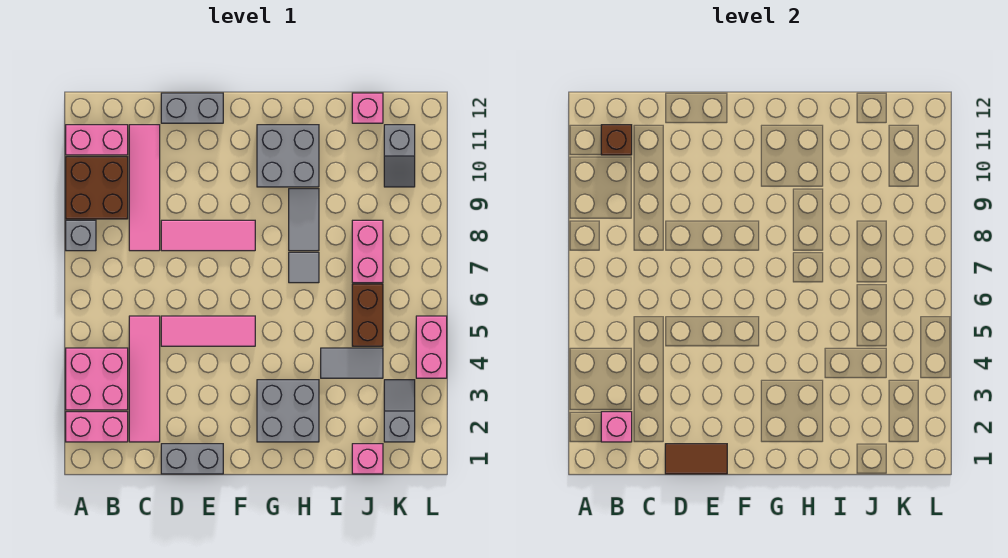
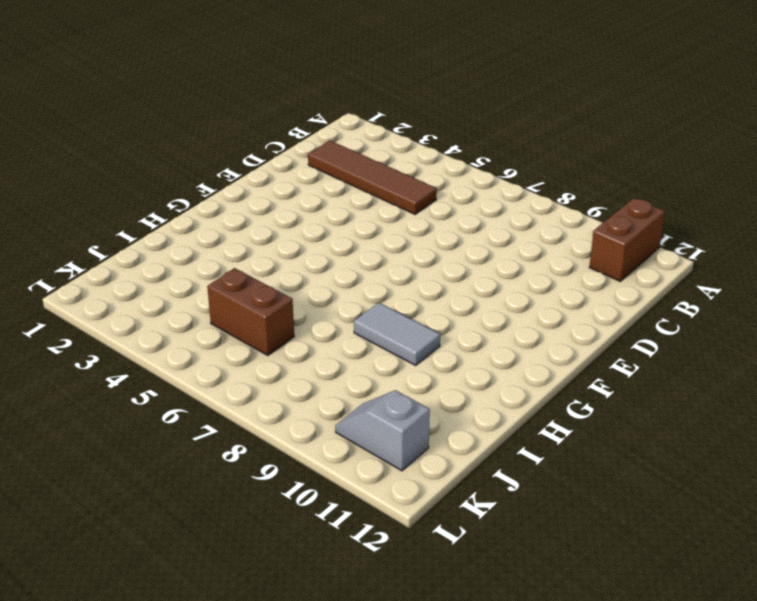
brown brick A11:B11 level 1 -> pink brick A11:B11 level 1
brown tile C2:C5 level 1 -> pink tile C2:C5 level 1
none -> pink brick A2:B2 level 1
none -> pink brick A3:B4 level 1
none -> grey brick A8 level 1

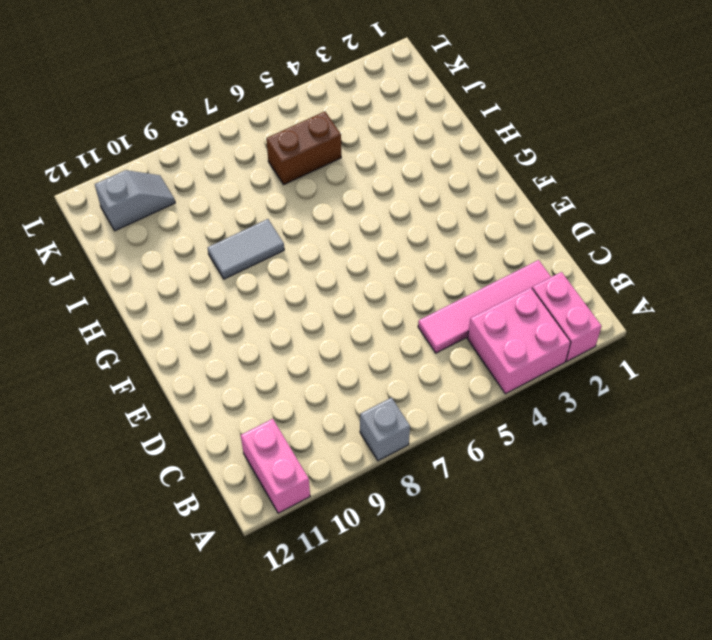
none -> brown brick A9:B10 level 1
none -> pink tile C8:C11 level 1
none -> grey brick D1:E1 level 1

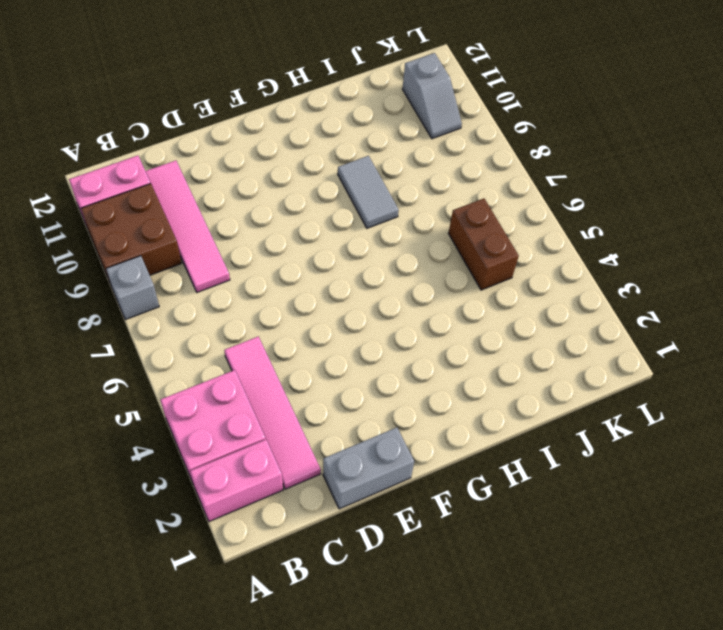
none -> pink tile D5:F5 level 1
none -> pink tile D8:F8 level 1
none -> grey brick D12:E12 level 1

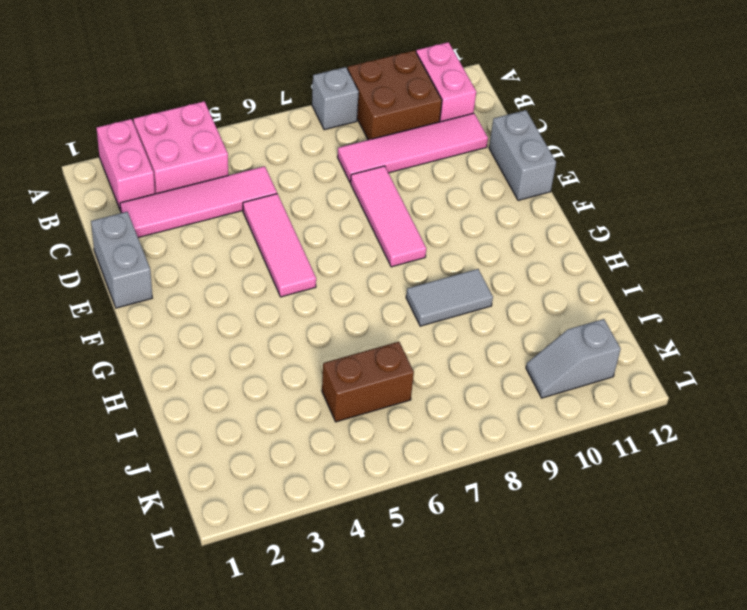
none -> grey brick G2:H3 level 1
none -> grey brick G10:H11 level 1
none -> grey tile H7 level 1

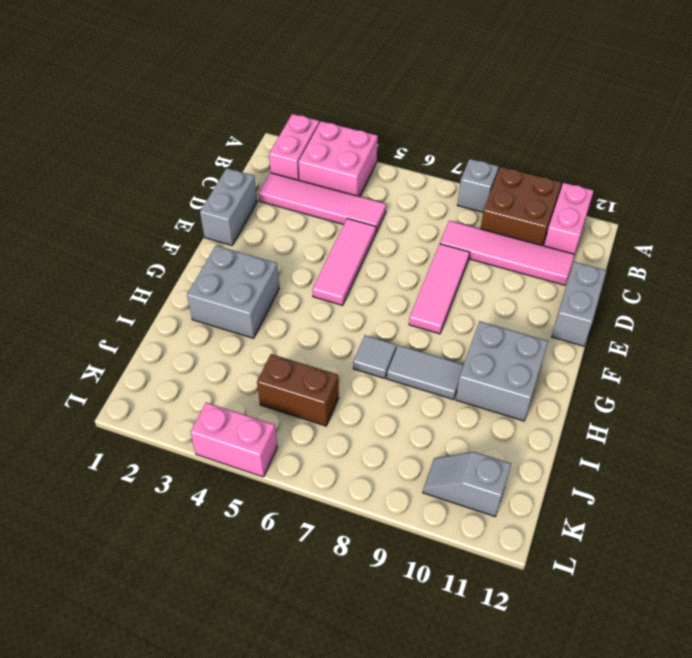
none -> grey tile I4:J4 level 1
none -> pink brick J1 level 1
none -> pink brick J7:J8 level 1

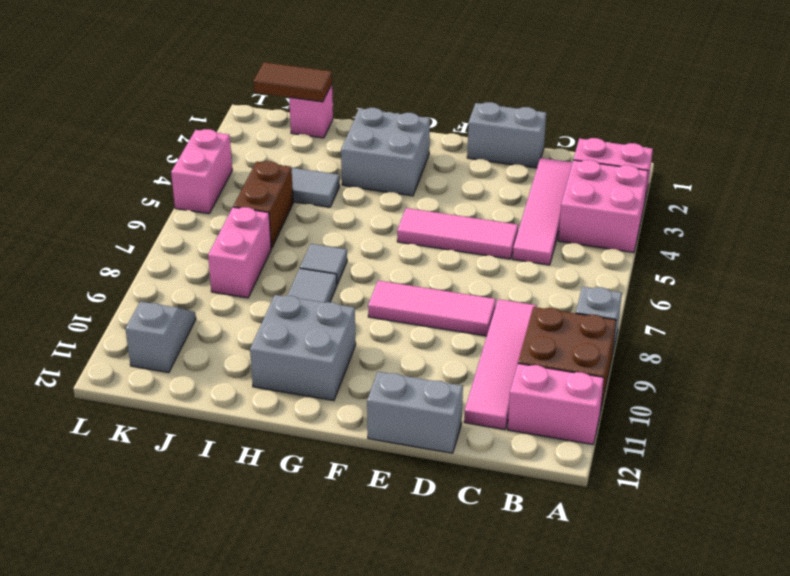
brown tile J1:K1 level 2 -> brown tile D1:E1 level 2
none -> pink brick J12 level 1
none -> grey slope K2:K3 level 1 top 2
none -> pink brick B2 level 2

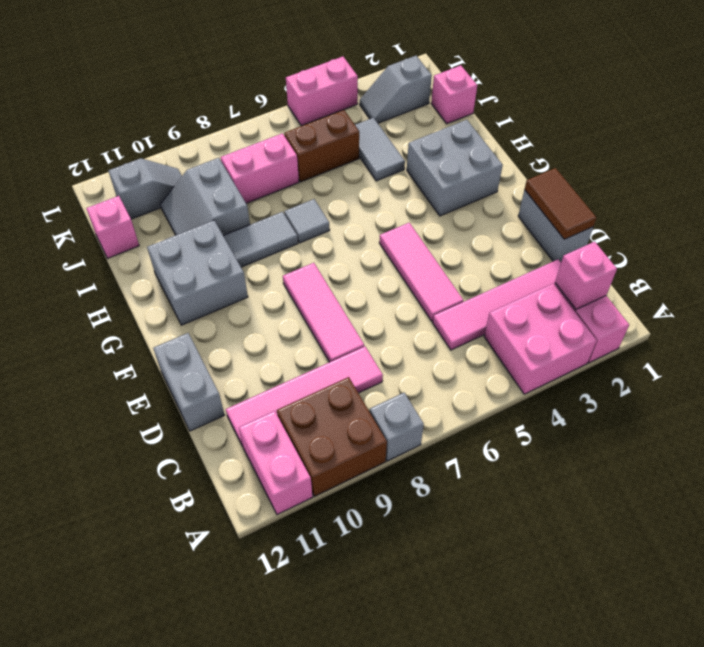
grey slope I9:J10 level 1 top 9 -> none
none -> brown brick B11 level 2

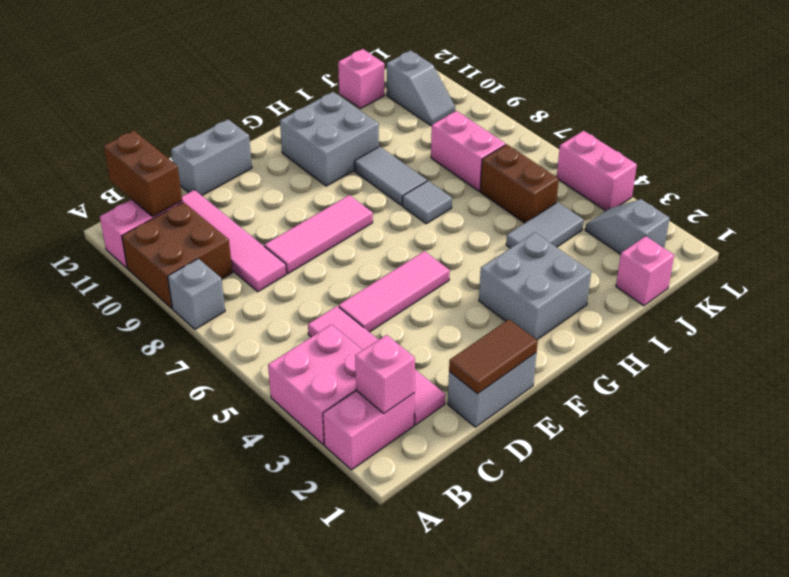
brown brick B11:B12 level 2 -> brown brick B11 level 2

